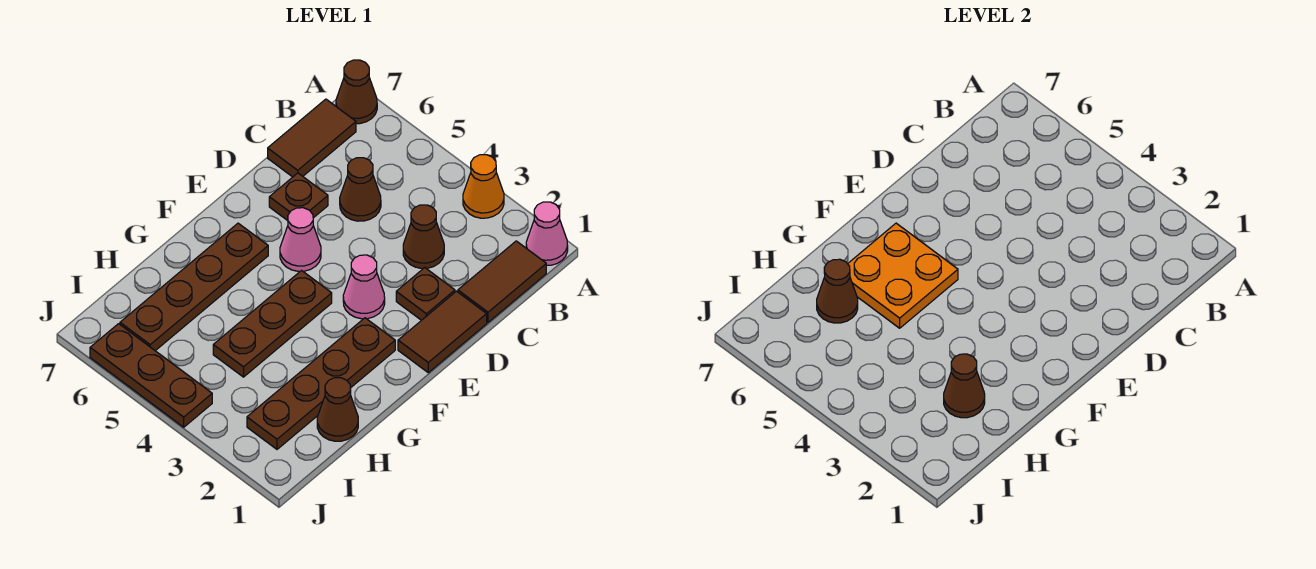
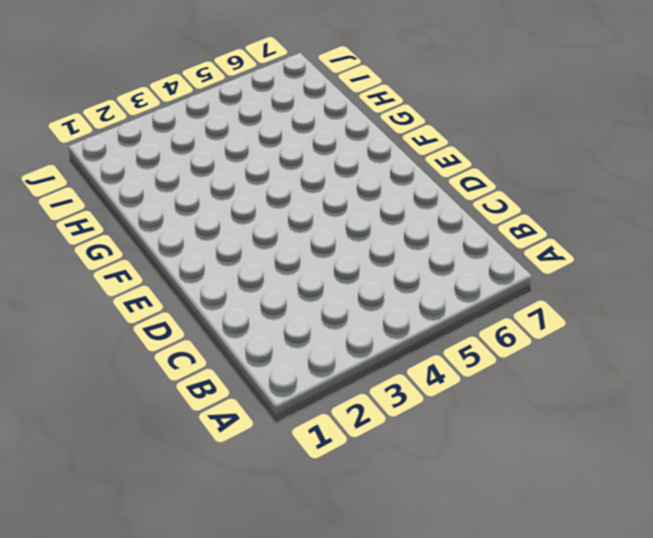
none -> pink cone A1 level 1
none -> orange cone A3 level 1
none -> brown cone A7 level 1

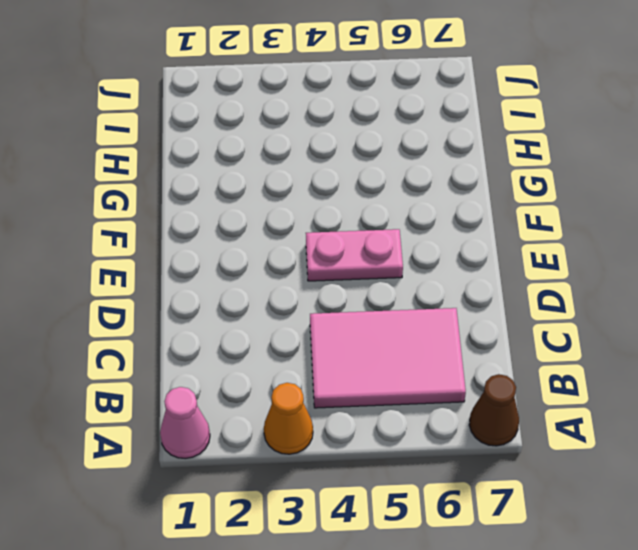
pink tile B4:C6 level 1 -> brown cone C5 level 1
pink plate E4:E5 level 1 -> pink cone E5 level 1
none -> brown tile B1:C1 level 1
none -> brown tile B7:C7 level 1
none -> brown cone C3 level 1

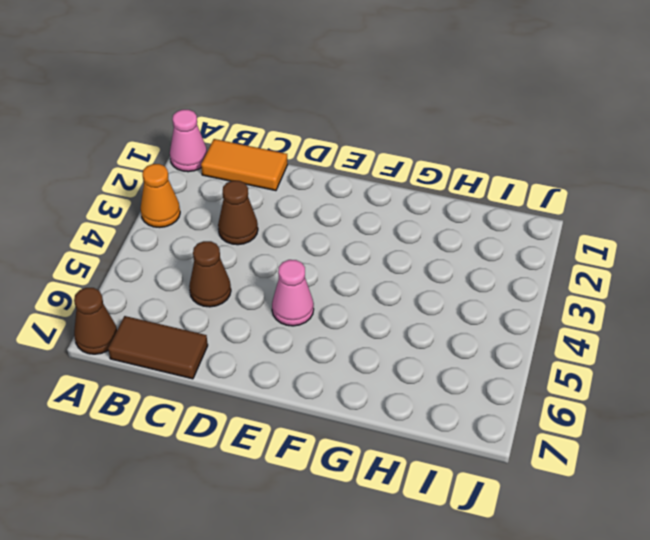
orange tile B1:C1 level 1 -> brown tile B1:C1 level 1
none -> brown tile D1:E1 level 1
none -> brown plate D2 level 1
none -> brown plate D6 level 1

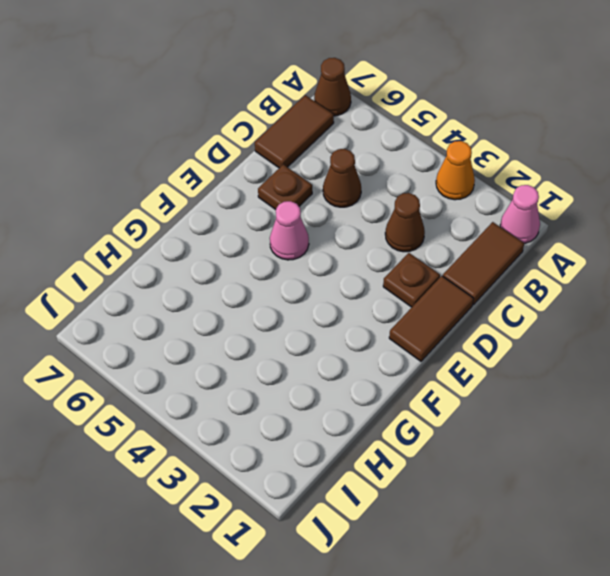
none -> pink cone E3 level 1
none -> brown plate F2:I2 level 1
none -> brown plate F4:H4 level 1

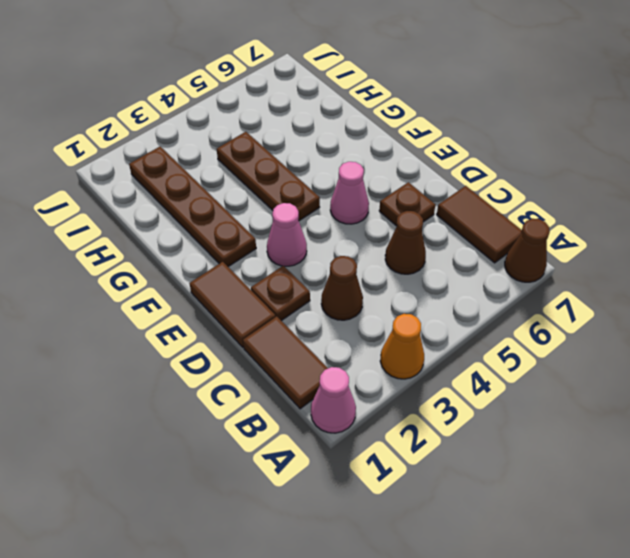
none -> brown plate F6:I6 level 1
none -> brown cone H1 level 1
none -> brown plate J4:J6 level 1

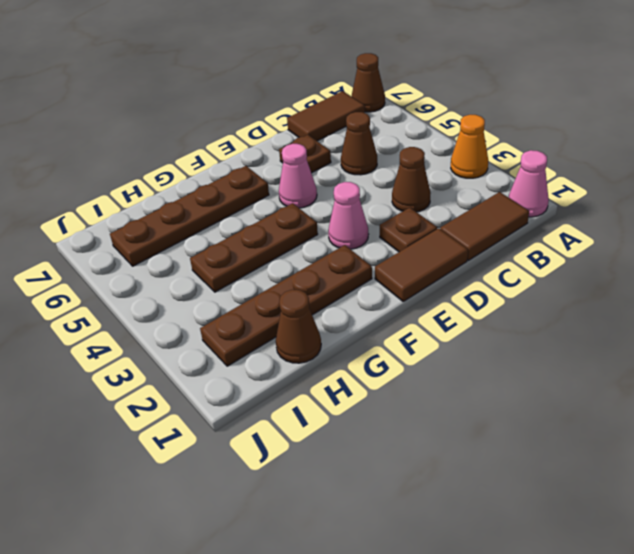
none -> brown plate J4:J6 level 1
none -> orange plate F5:G6 level 2
none -> brown cone H2 level 2

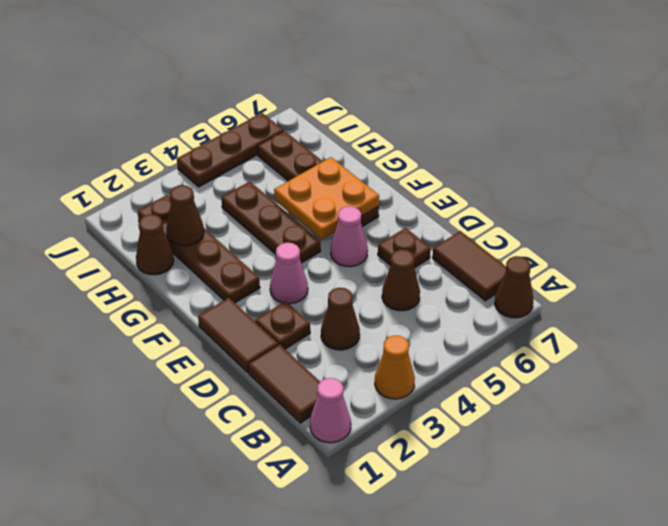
none -> brown cone H6 level 2

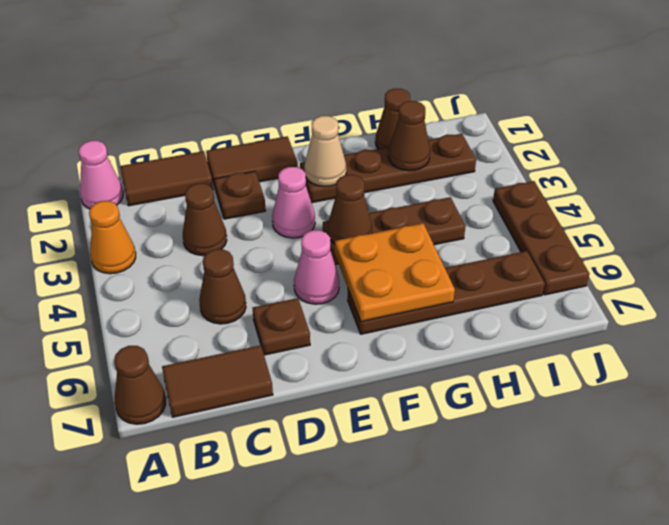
tan cone F2 level 2 -> none
brown cone F4 level 2 -> brown cone H6 level 2

